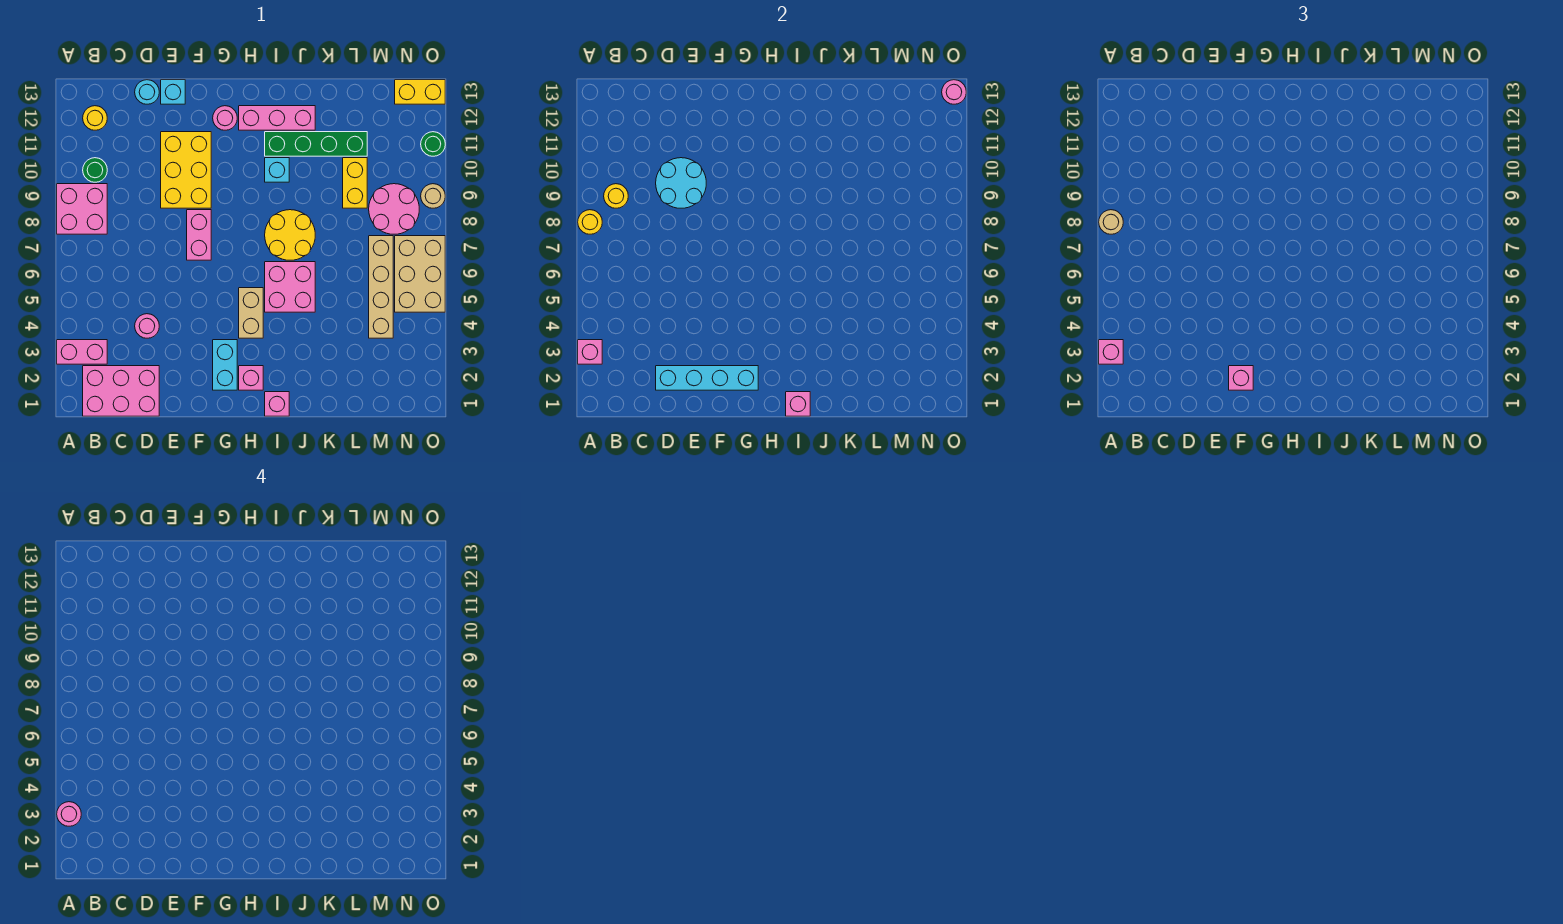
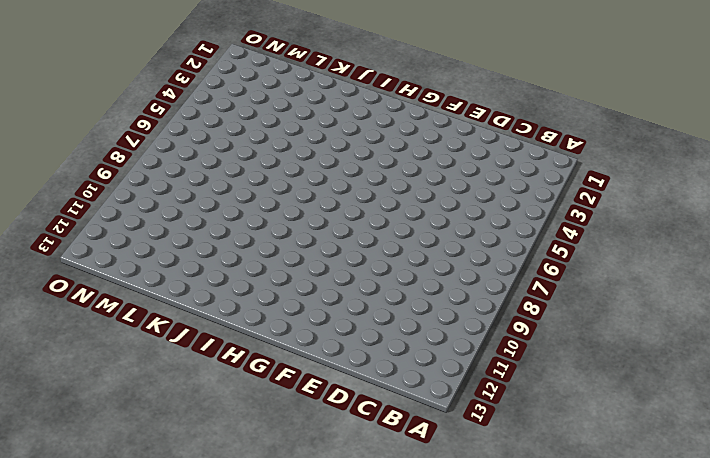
none -> pink brick A3:B3 level 1
none -> pink brick A8:B9 level 1
none -> pink brick B1:D2 level 1
none -> green round brick B10 level 1

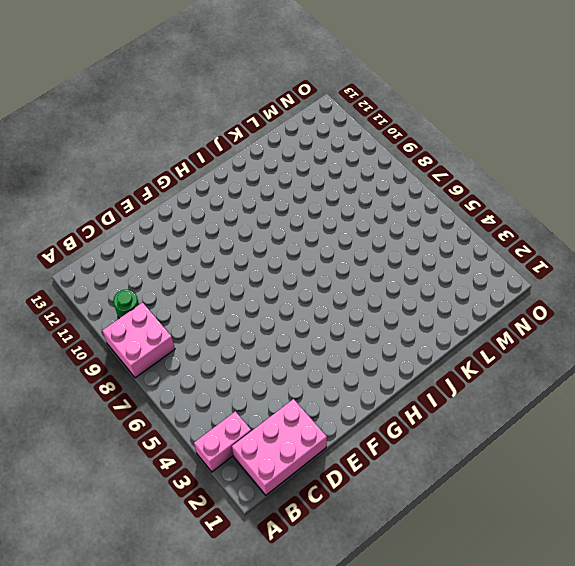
none -> yellow round brick B12 level 1
none -> pink round brick D4 level 1
none -> cyan round brick D13 level 1
none -> yellow brick E9:F11 level 1

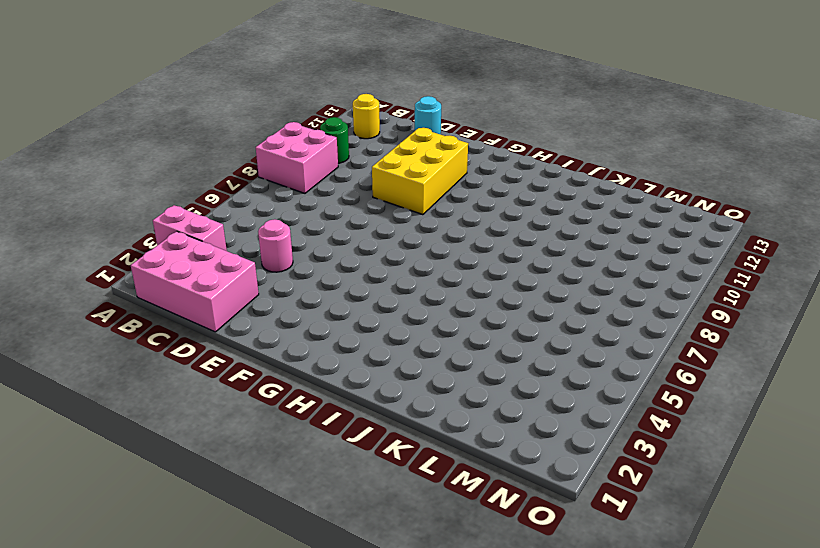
none -> cyan brick E13 level 1
none -> pink brick F7:F8 level 1
none -> cyan brick G2:G3 level 1
none -> pink round brick G12 level 1

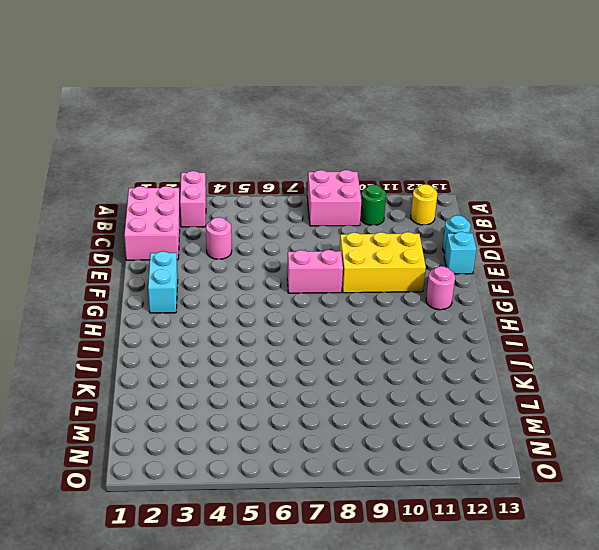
cyan brick F2:G2 level 1 -> cyan brick G2:G3 level 1
none -> pink brick H2 level 1
none -> tan brick H4:H5 level 1
none -> pink brick H12:J12 level 1
none -> pink brick I1 level 1

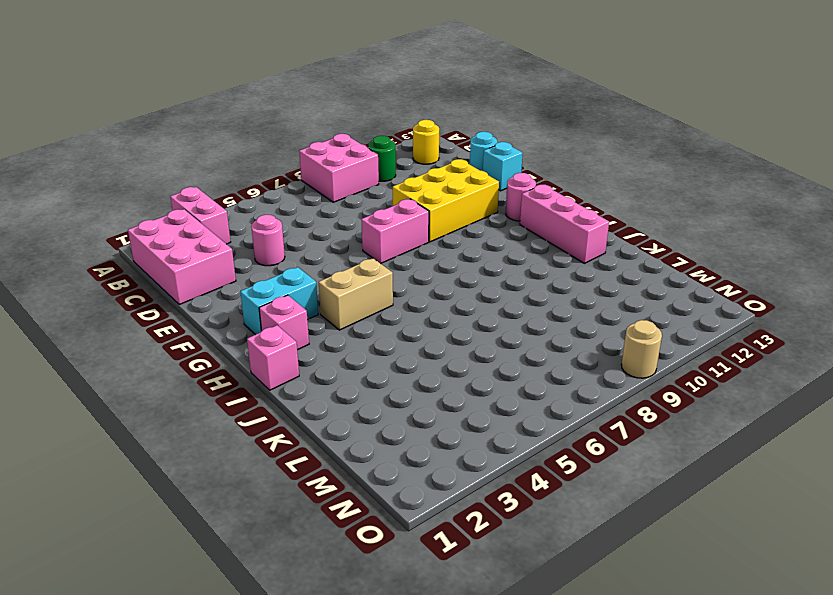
none -> pink brick I5:J6 level 1
none -> yellow round brick I7:J8 level 1
none -> cyan brick I10 level 1
none -> green brick I11:L11 level 1

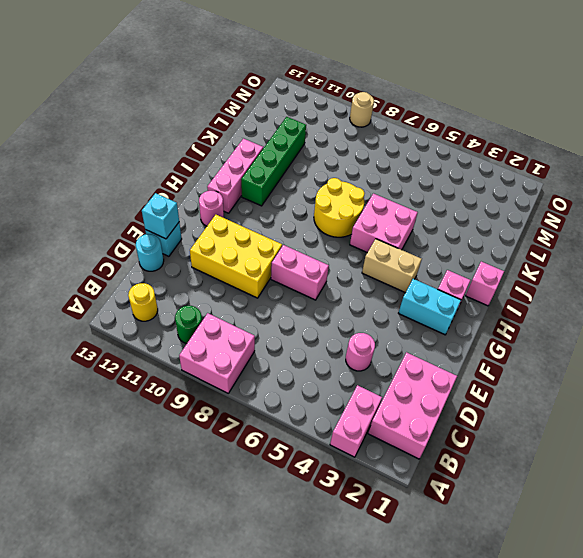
cyan brick E13 level 2 -> cyan brick I10 level 1
none -> yellow brick L9:L10 level 1
none -> tan brick M4:M7 level 1
none -> pink round brick M8:N9 level 1
none -> tan brick N5:O7 level 1

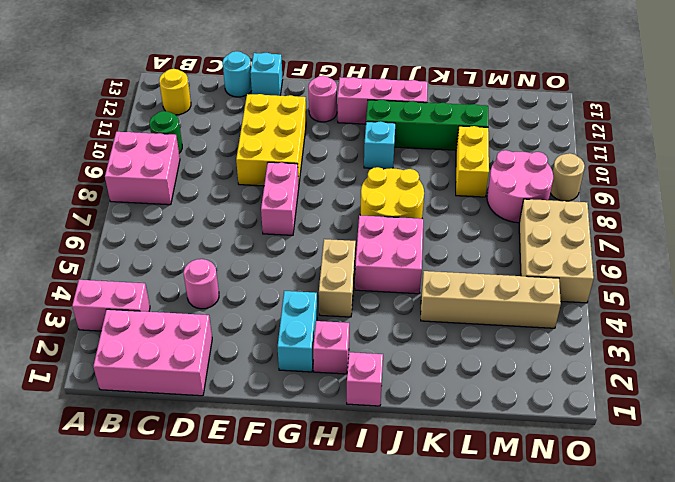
tan brick K4:N4 level 1 -> tan brick M4:M7 level 1
none -> yellow brick N13:O13 level 1
none -> green round brick O11 level 1
none -> pink brick A3 level 2
none -> yellow round brick A8 level 2

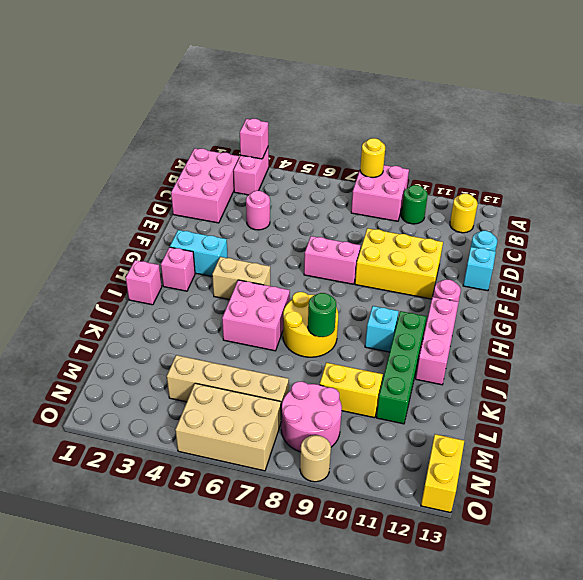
green round brick J8 level 2 -> green round brick O11 level 1
none -> yellow round brick B9 level 2
none -> cyan brick D2:G2 level 2
none -> cyan round brick D9:E10 level 2
none -> pink brick I1 level 2

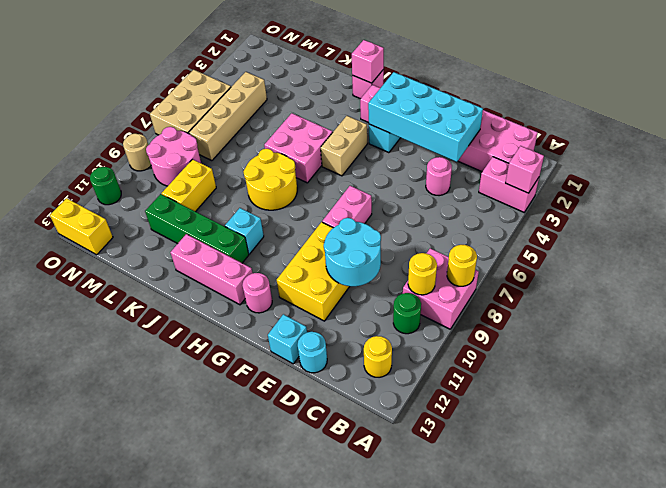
cyan brick D2:G3 level 2 -> cyan brick D2:G2 level 2
none -> pink round brick O13 level 2
none -> pink brick A3 level 3
none -> tan round brick A8 level 3
none -> pink brick F2 level 3

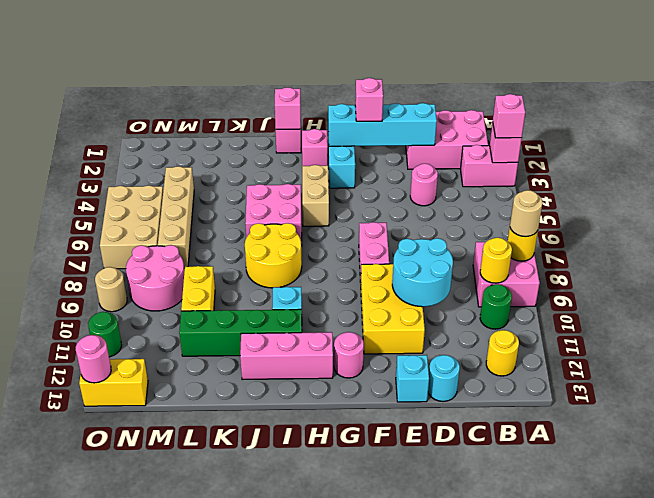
none -> pink round brick A3 level 4

